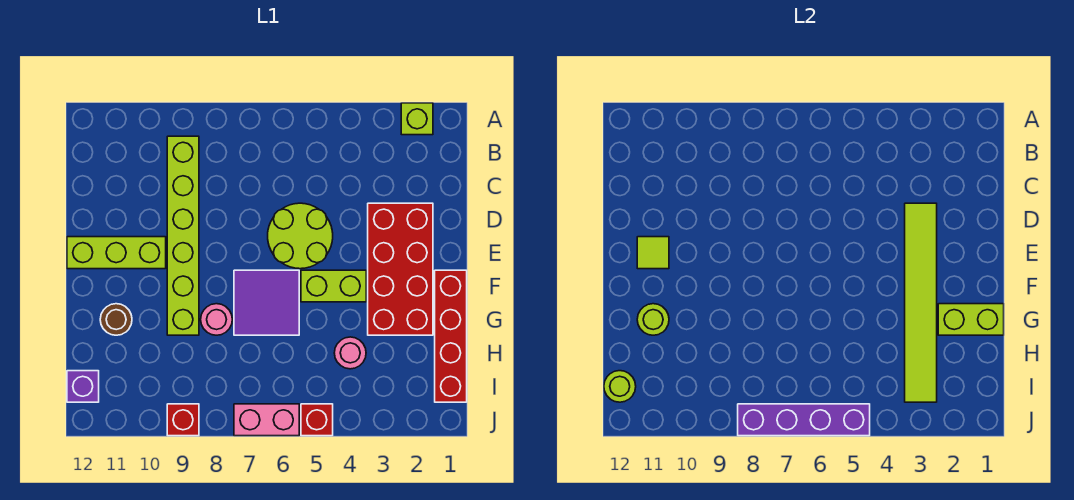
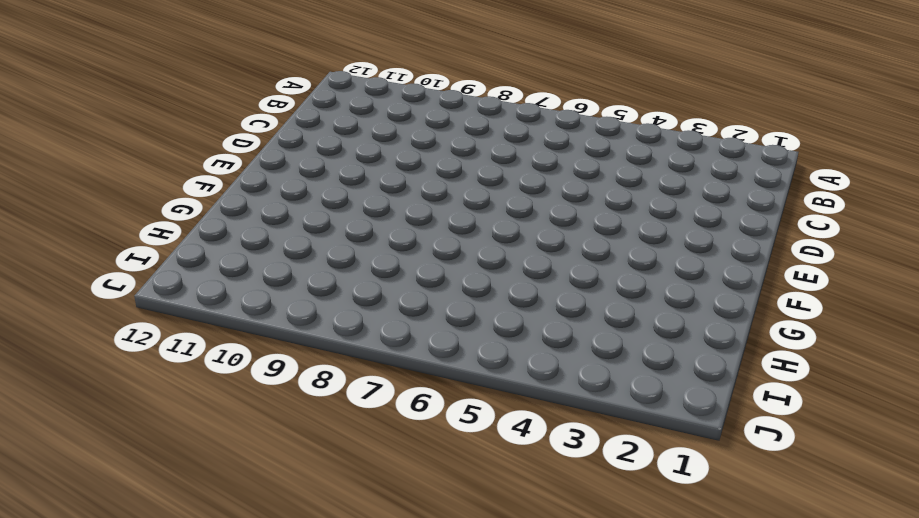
none -> lime brick A2 level 1
none -> lime brick B9:G9 level 1
none -> red brick D2:G3 level 1

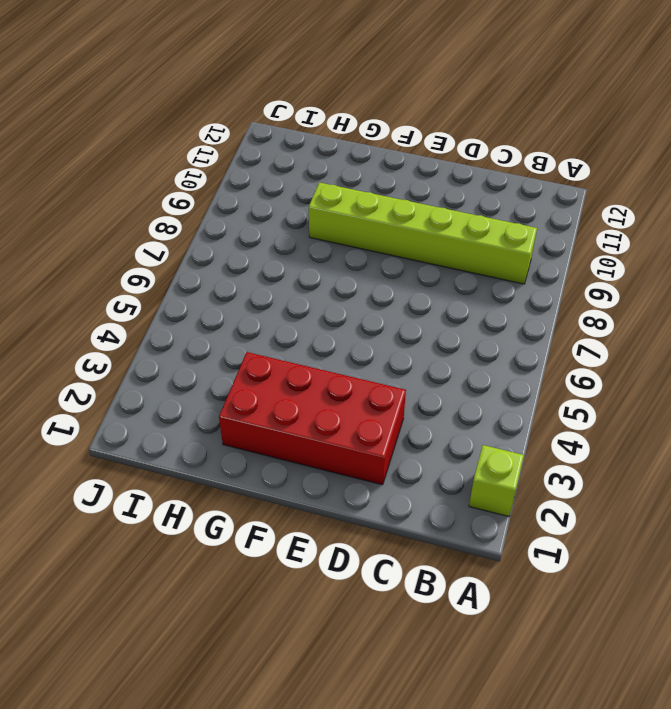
none -> lime round brick D5:E6 level 1
none -> lime brick E10:E12 level 1
none -> red brick F1:I1 level 1

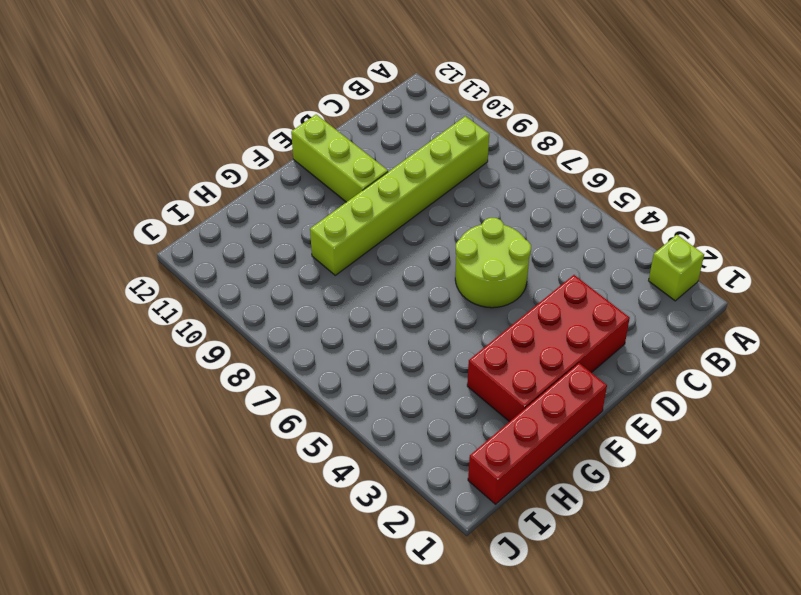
none -> lime brick F4:F5 level 1
none -> purple tile F6:G7 level 1
none -> pink round brick G8 level 1

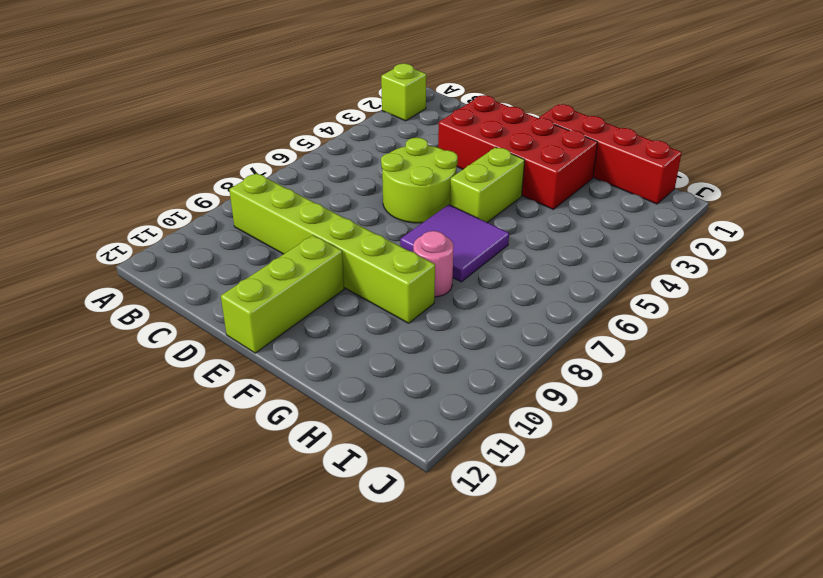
none -> brown round brick G11 level 1
none -> pink round brick H4 level 1
none -> purple brick I12 level 1

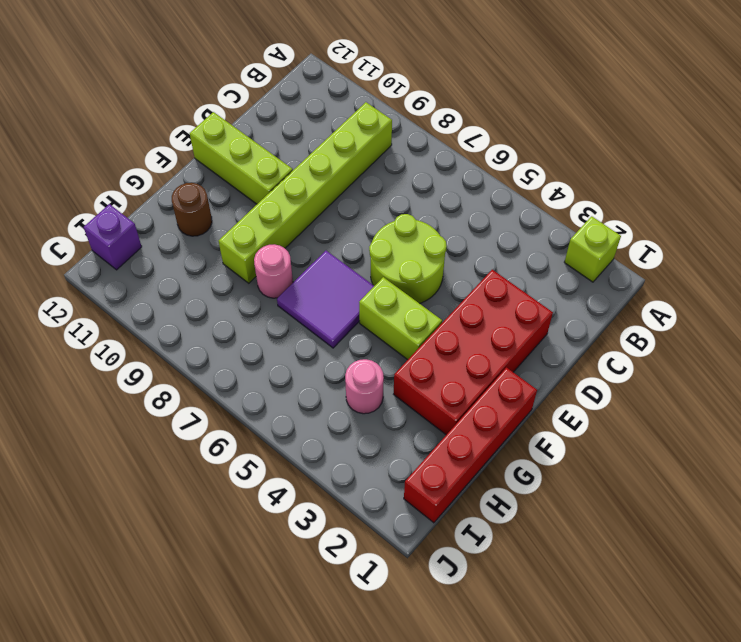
none -> red brick J5 level 1
none -> pink brick J6:J7 level 1
none -> red brick J9 level 1

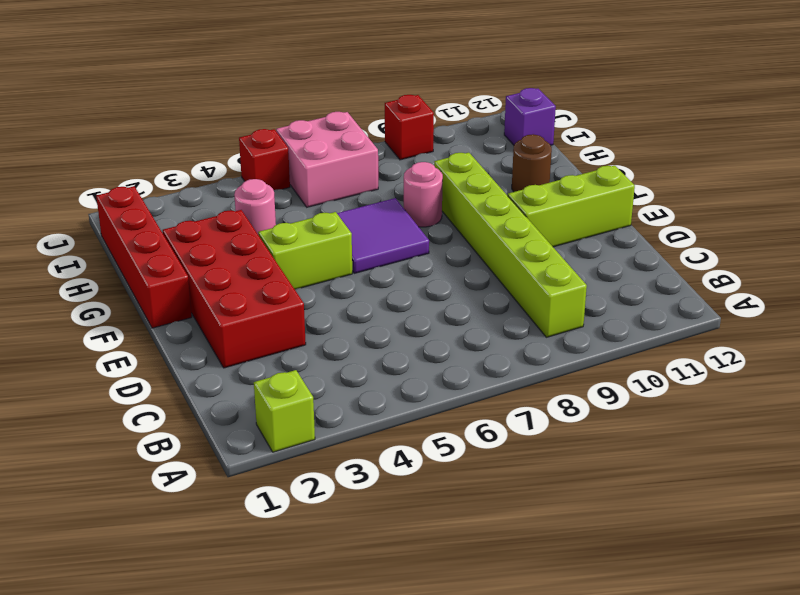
pink brick I6:J7 level 1 -> pink brick J6:J7 level 1
none -> lime round brick D5:E6 level 1
none -> lime tile D3:I3 level 2
none -> lime tile E11 level 2

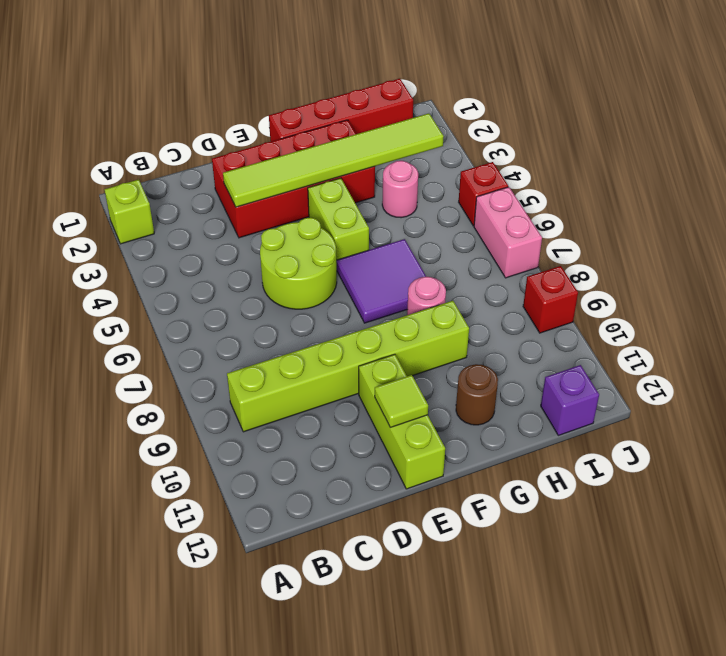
none -> lime brick G1:G2 level 2
none -> lime round brick G11 level 2
none -> lime round brick I12 level 2

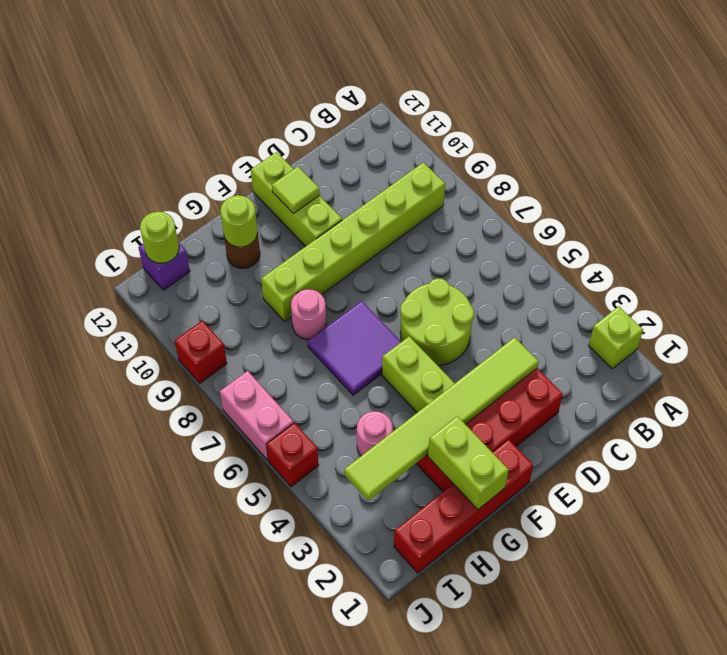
none -> purple brick J5:J8 level 2

